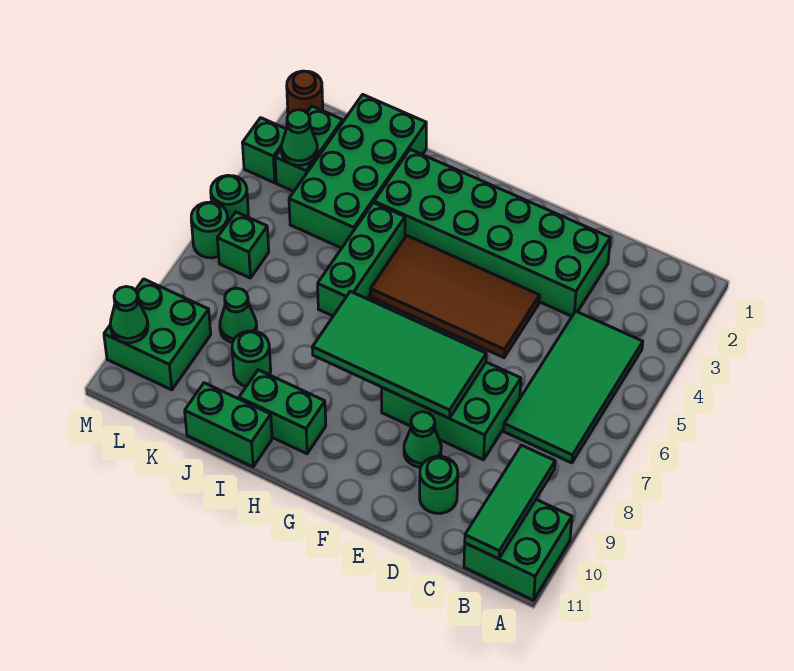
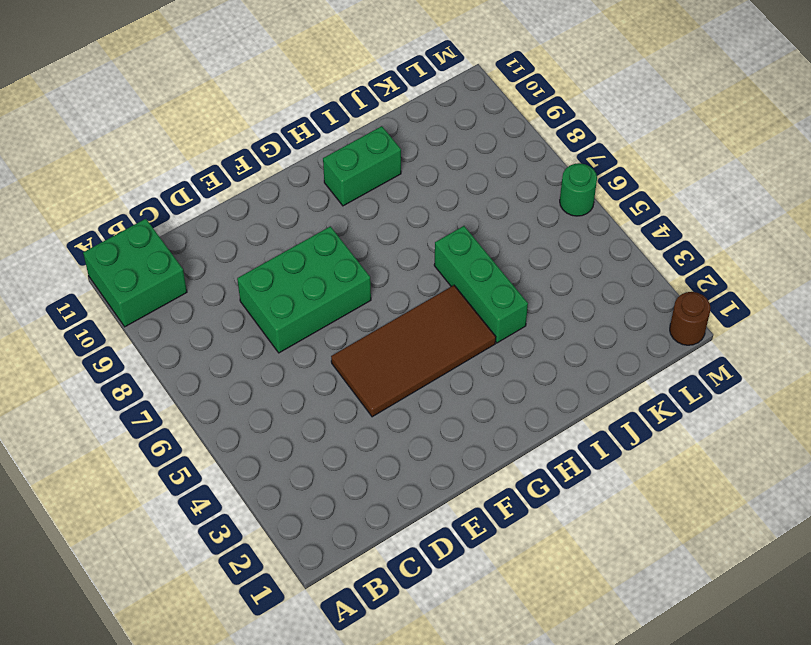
none -> green tile B4:C7 level 1
none -> green brick D2:I3 level 1
none -> green round brick D10 level 1

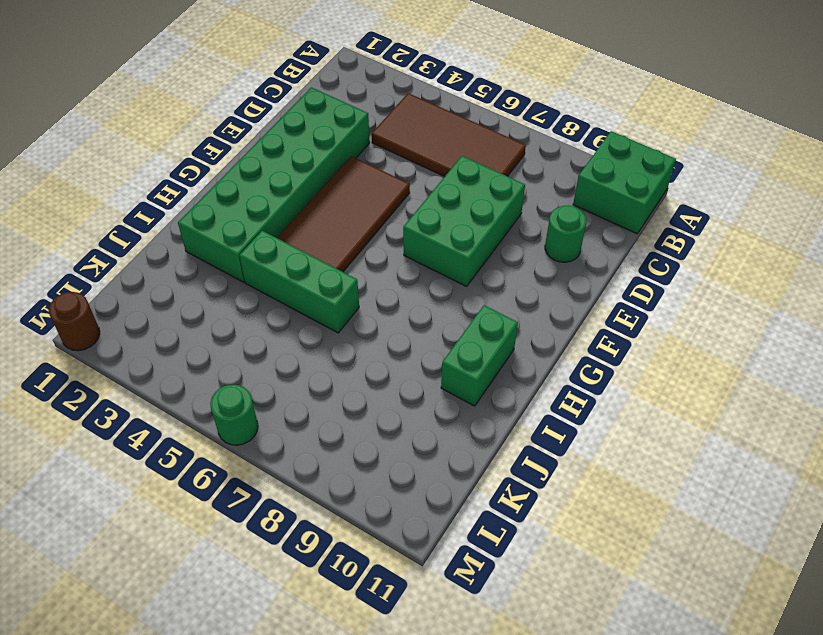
brown tile B4:C7 level 1 -> green tile B4:C7 level 1
none -> green cone E9 level 1
none -> green brick I11:J11 level 1
none -> green brick J1:K4 level 1

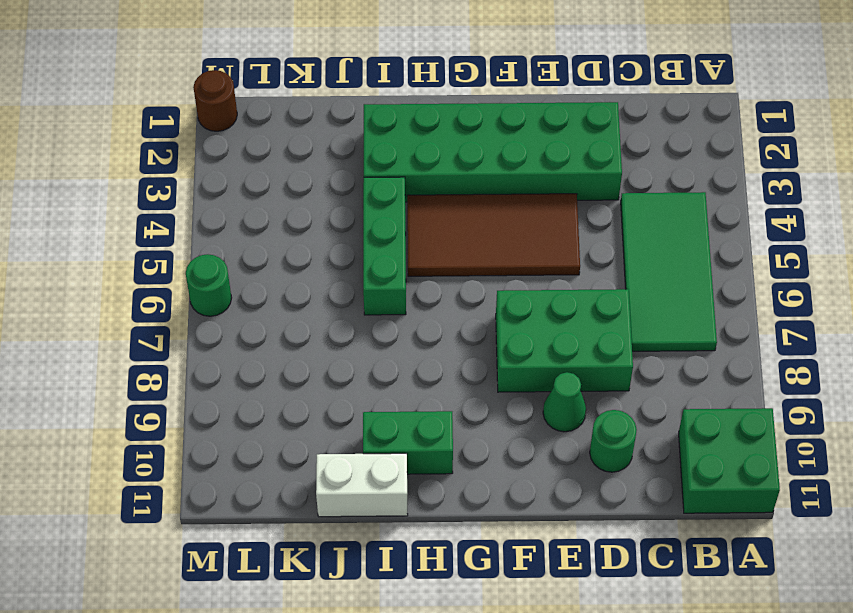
white brick I11:J11 level 1 -> green brick I11:J11 level 1
none -> green brick J1:K4 level 1
none -> green round brick J9 level 1
none -> green cone K8 level 1

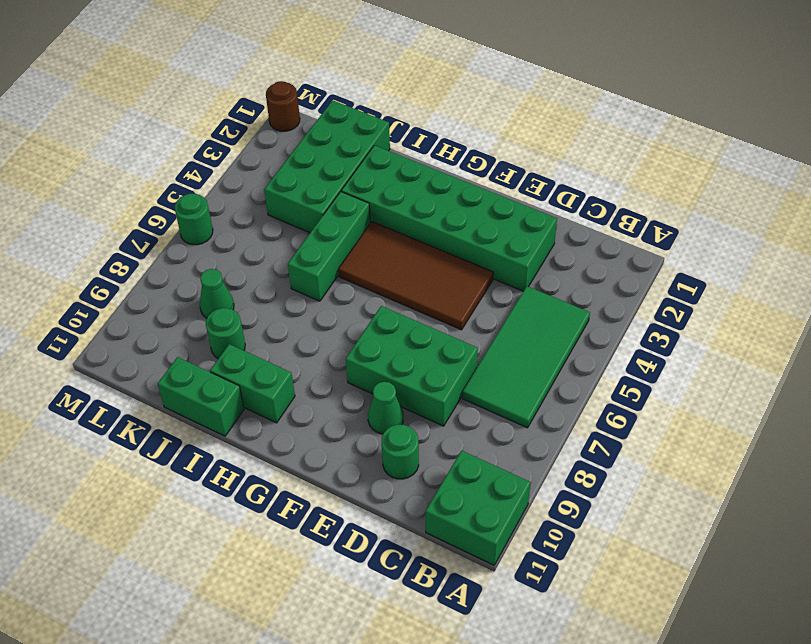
none -> green brick L2:L3 level 1
none -> green brick L6 level 1
none -> green brick L9:M10 level 1

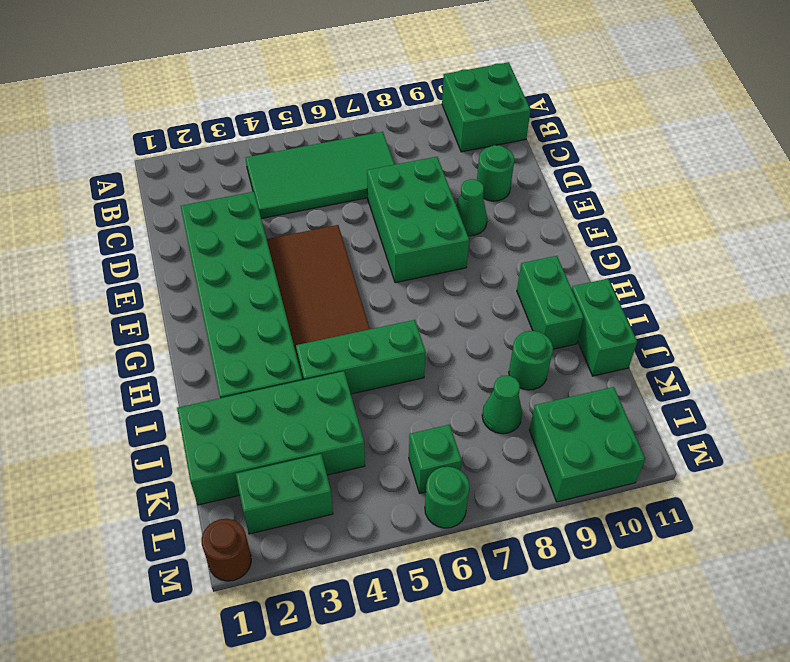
none -> green brick M3 level 1
none -> green round brick M5 level 1
none -> green tile B9:B11 level 2

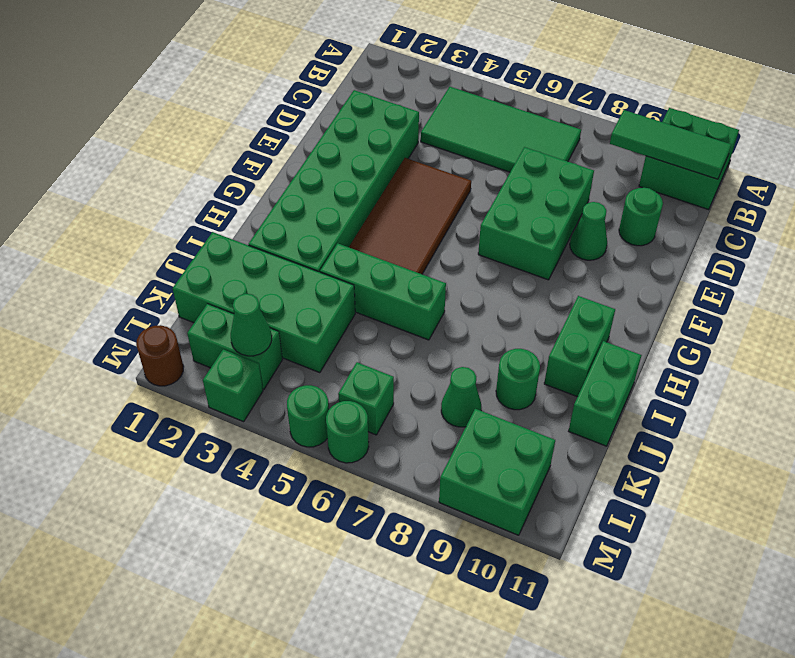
none -> green tile E7:H8 level 2
none -> green cone M10 level 2

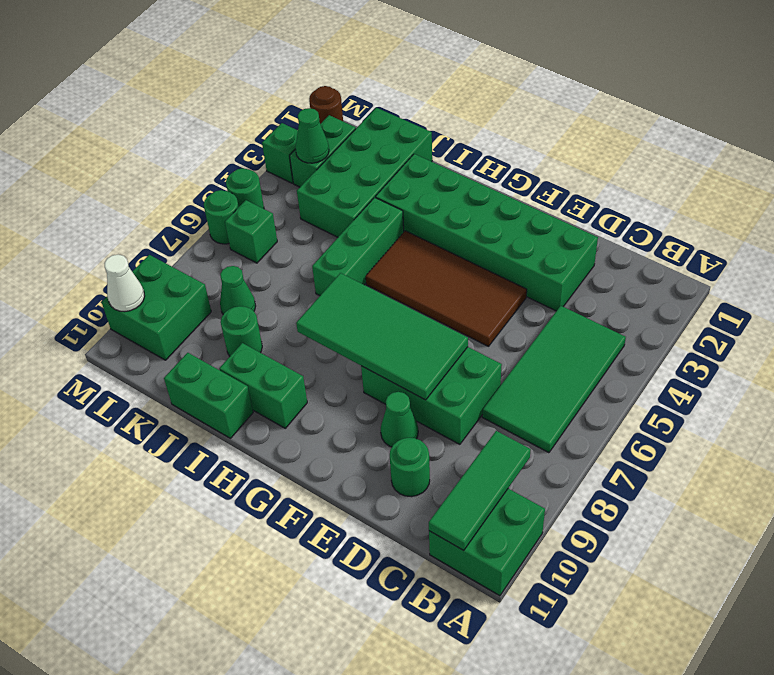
white cone M10 level 2 -> green cone M10 level 2

